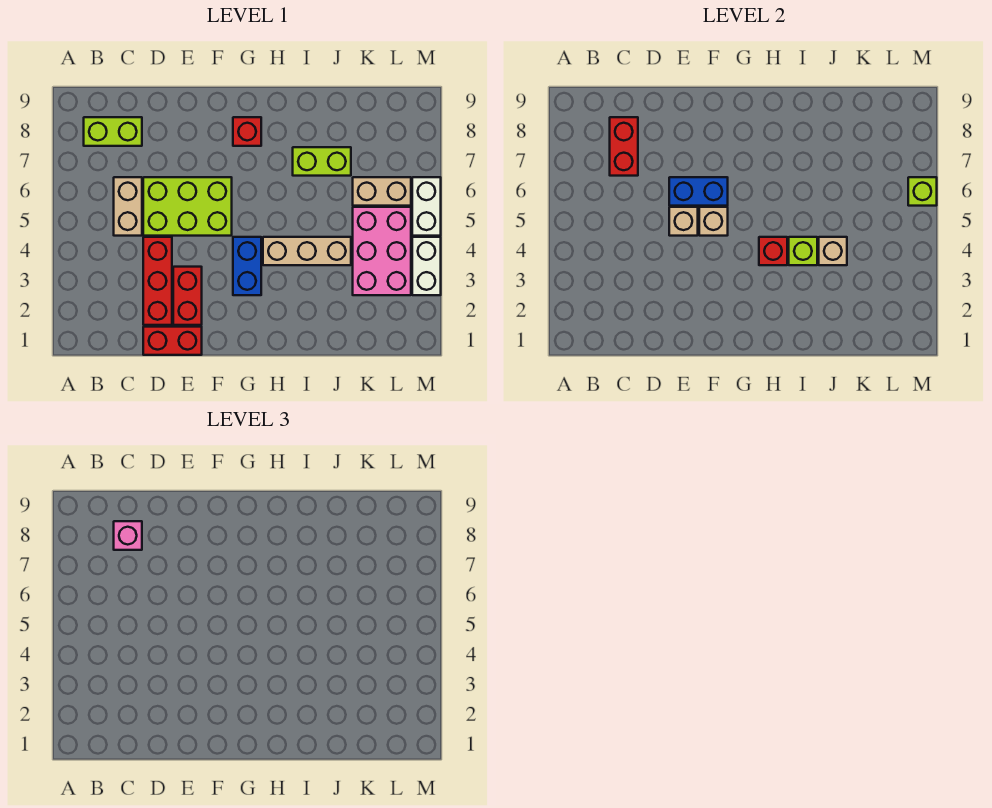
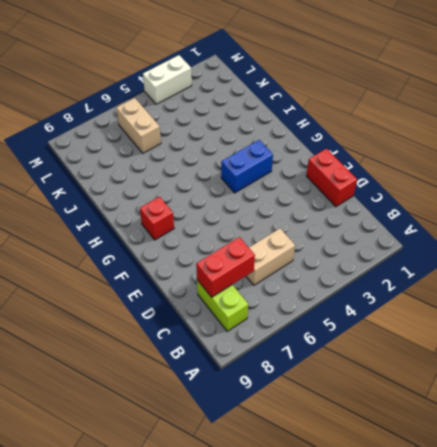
none -> red brick D2:D4 level 1
none -> lime brick D5:F6 level 1
none -> red brick E2:E3 level 1

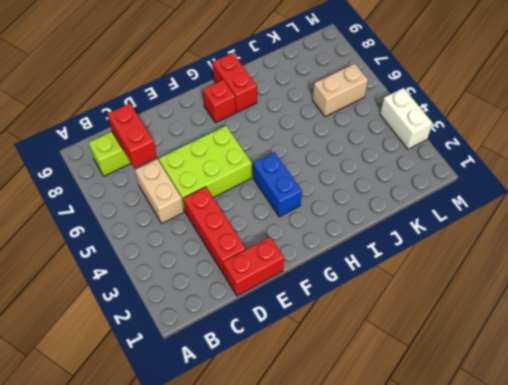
red brick H8:H9 level 1 -> red brick E2:E3 level 1
none -> tan brick H4:J4 level 1
none -> lime brick I7:J7 level 1
none -> pink brick K3:L5 level 1

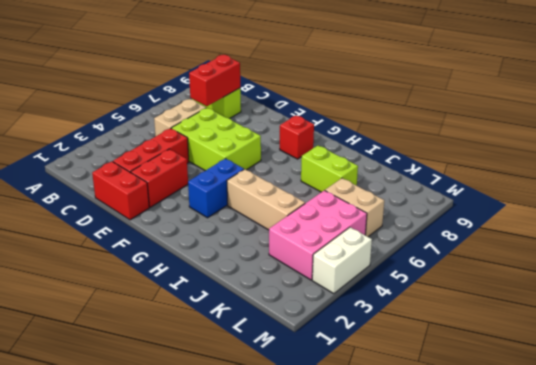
none -> white brick M5:M6 level 1
none -> tan brick E5 level 2
none -> blue brick E6:F6 level 2

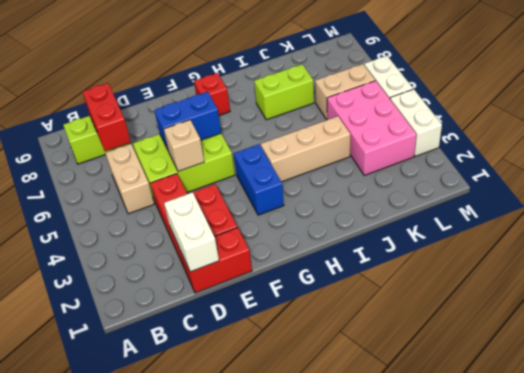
white brick D1:D2 level 2 -> none
none -> tan brick F5 level 2
none -> red brick H4 level 2
none -> lime brick I4 level 2

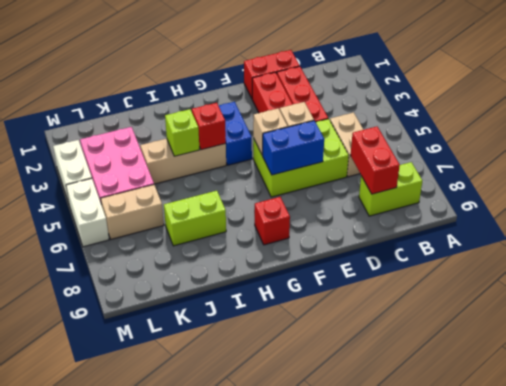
none -> tan brick J4 level 2
none -> lime brick M6 level 2
none -> pink brick C8 level 3

